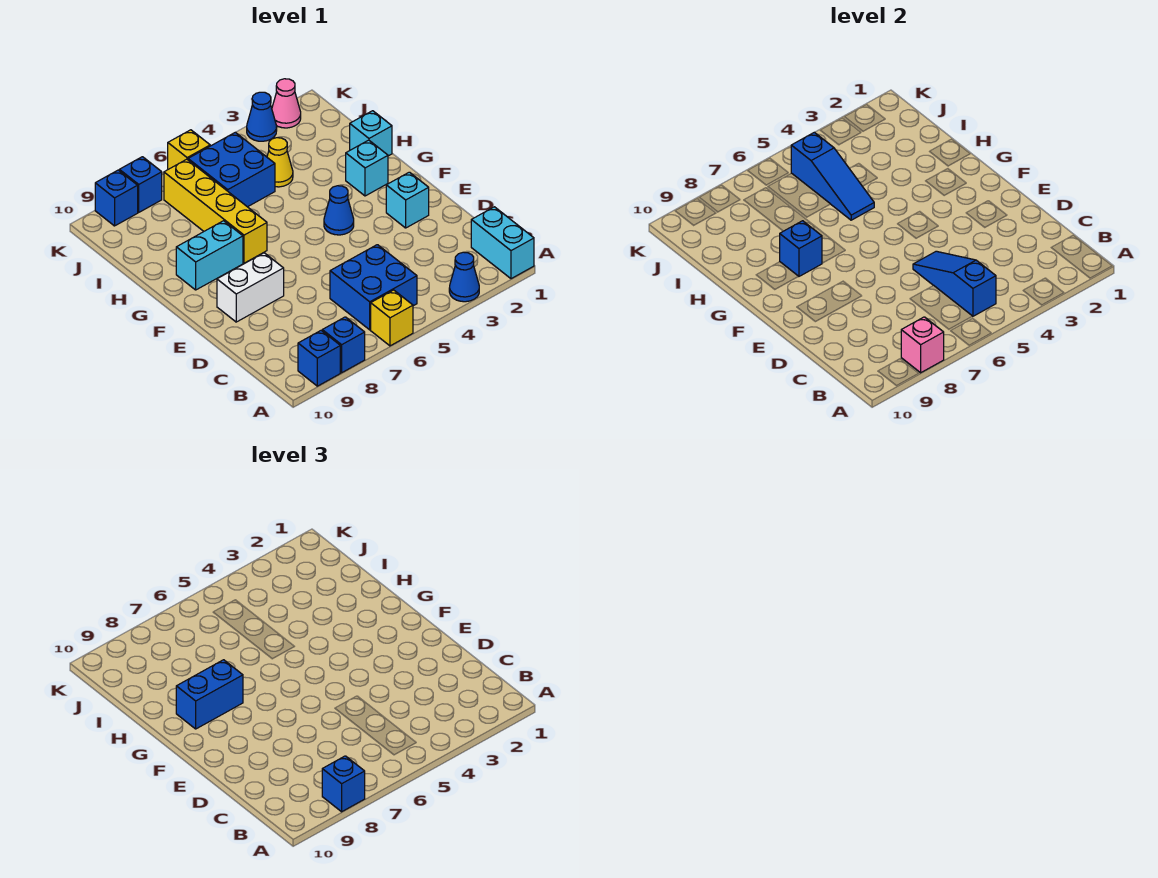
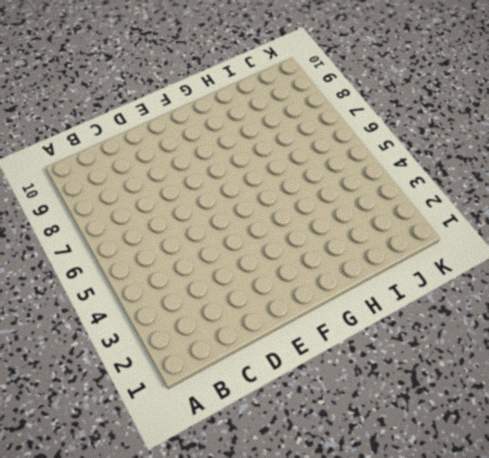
none -> cyan brick A1:B1 level 1
none -> blue cone A3 level 1
none -> yellow brick A6 level 1

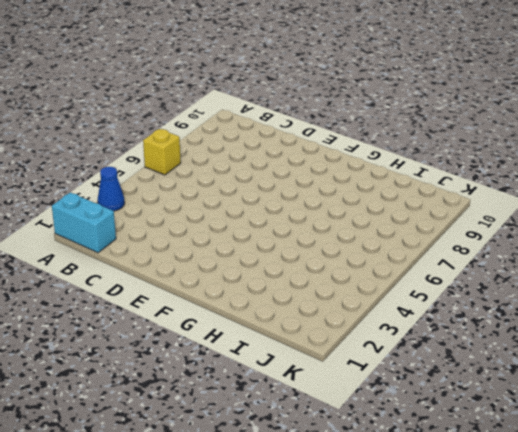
none -> blue brick A8 level 1
none -> blue brick A9 level 1
none -> blue brick B5:C6 level 1

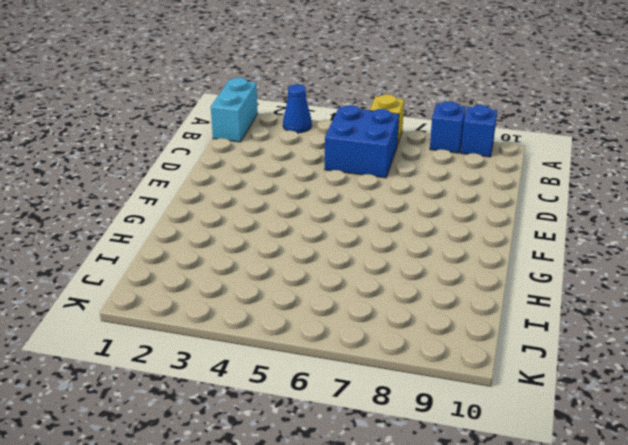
none -> cyan brick E2 level 1
none -> white brick E8:E9 level 1
none -> blue cone F4 level 1

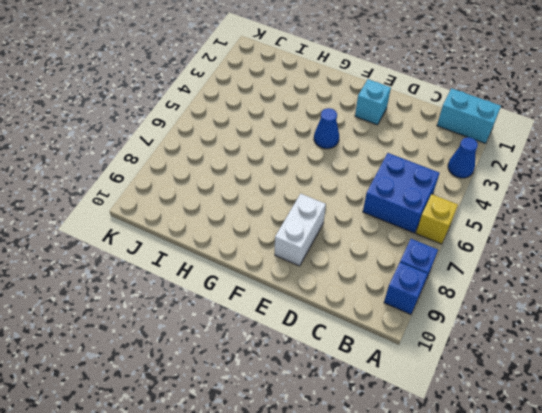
none -> cyan brick G2 level 1
none -> yellow brick G7:J7 level 1
none -> cyan brick G8:G9 level 1

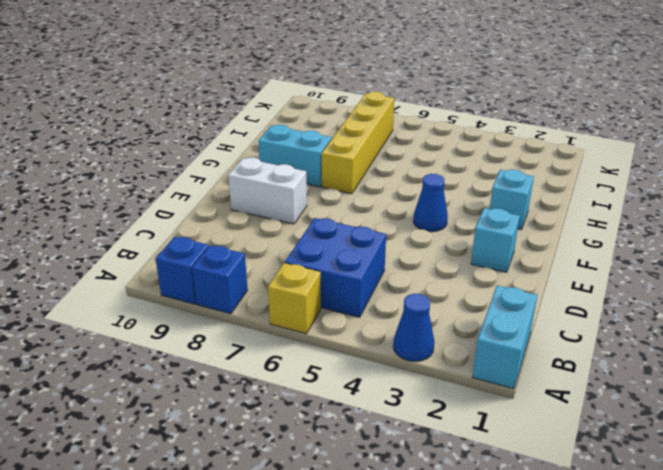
none -> cyan brick H1 level 1
none -> yellow cone I4 level 1
none -> blue brick I5:J6 level 1

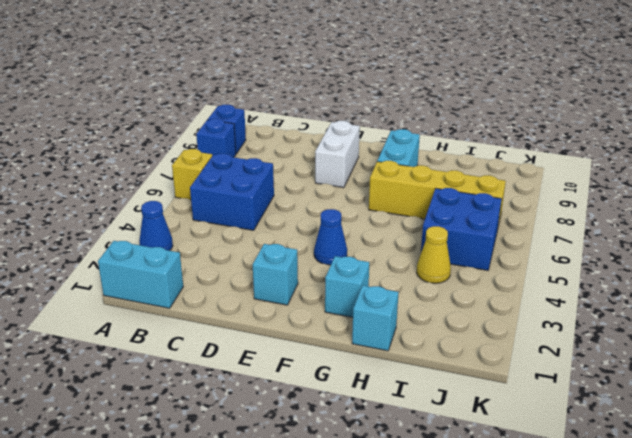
none -> pink cone K2 level 1
none -> blue cone K3 level 1
none -> yellow brick K6 level 1

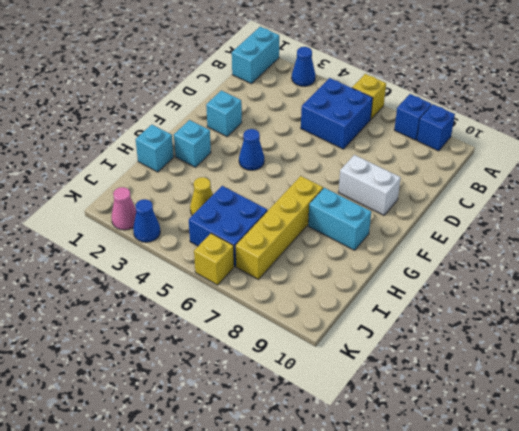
none -> blue brick K8 level 1
none -> blue brick K9 level 1
none -> pink brick A8 level 2

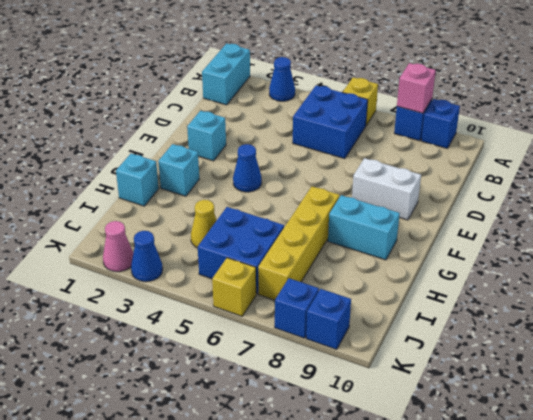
none -> blue slope B5:D5 level 2 top B
none -> blue brick G8 level 2
none -> blue slope H5:J5 level 2 top J

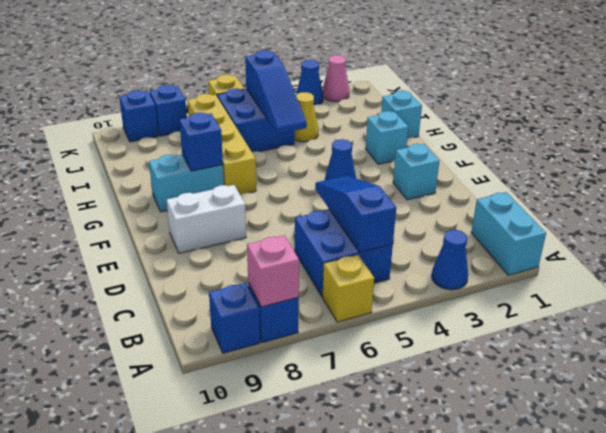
none -> blue brick A8 level 3
none -> blue brick G8:G9 level 3

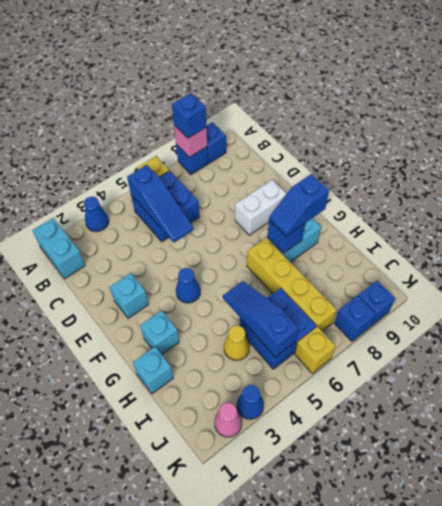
blue slope G8:G9 level 3 top 9 -> blue brick G8:G9 level 3

